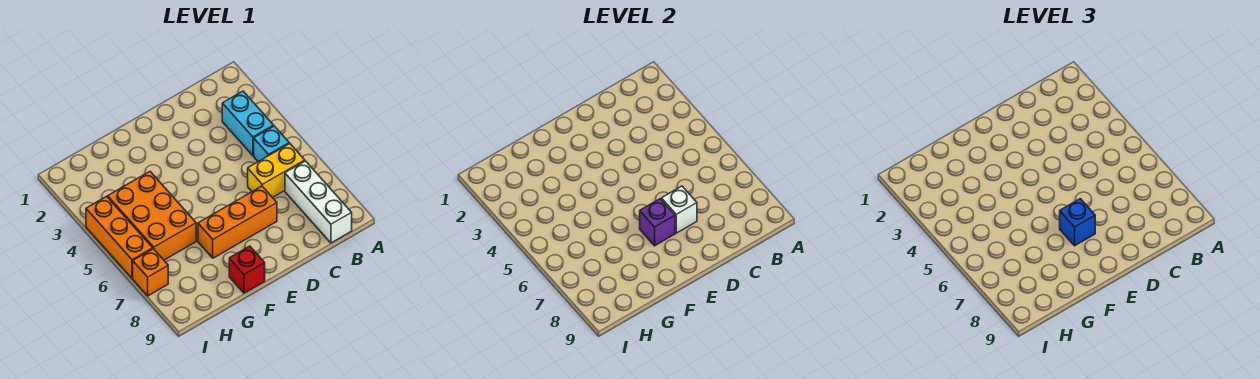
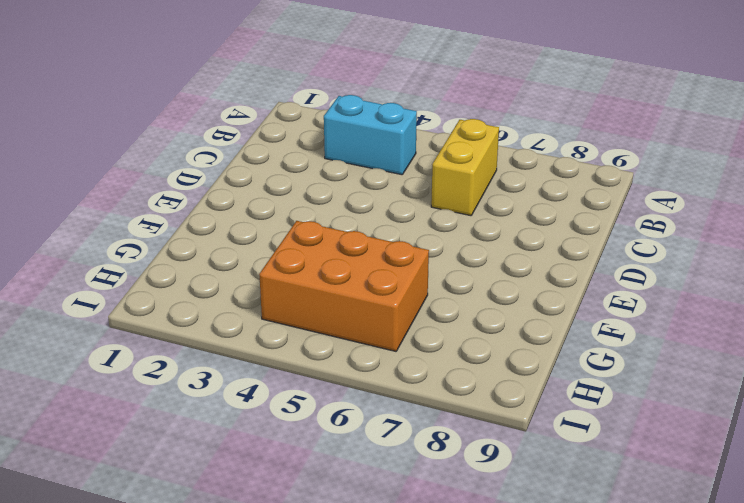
none -> cyan brick B5 level 1
none -> white brick B7:B9 level 1
none -> orange brick D7:F7 level 1

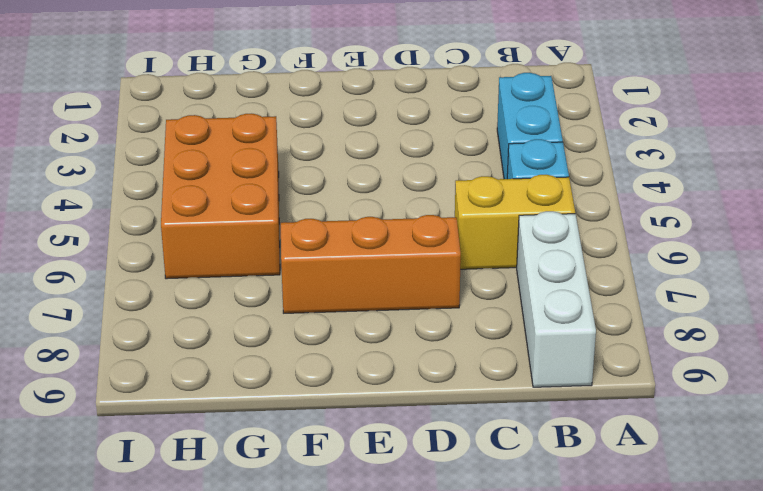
none -> red brick F9 level 1
none -> orange brick I4:I6 level 1
none -> orange brick I7 level 1

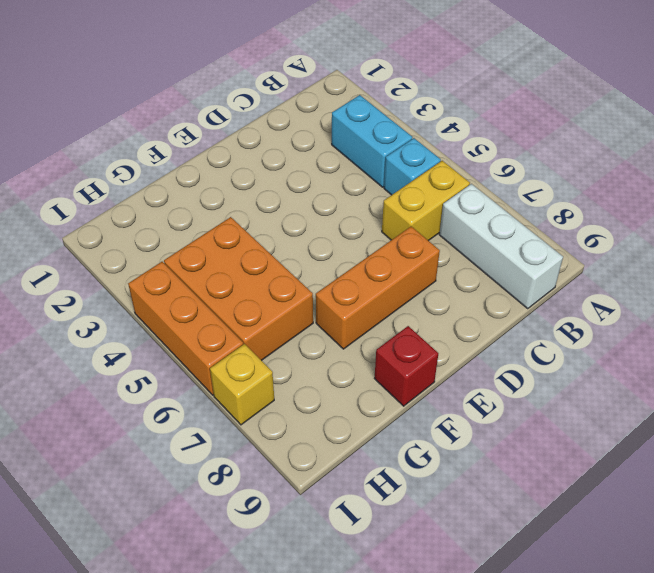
yellow brick I7 level 1 -> orange brick I7 level 1
none -> white brick D7 level 2
none -> purple brick E7 level 2
none -> blue brick E7 level 3

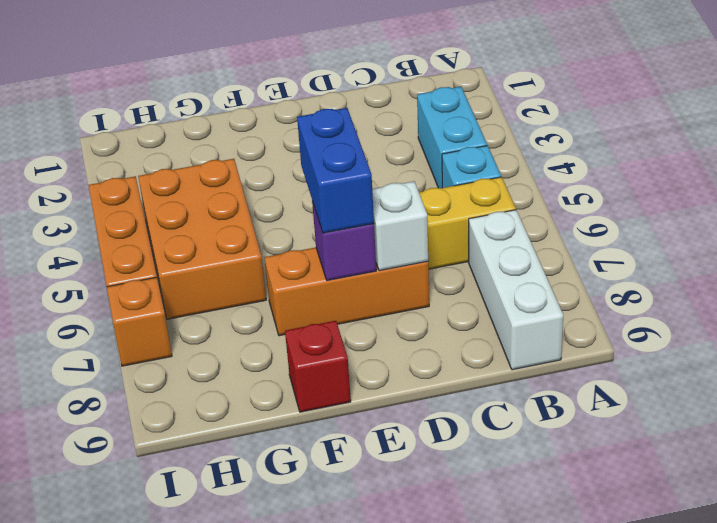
blue brick E6:E7 level 3 -> blue brick E7 level 3

